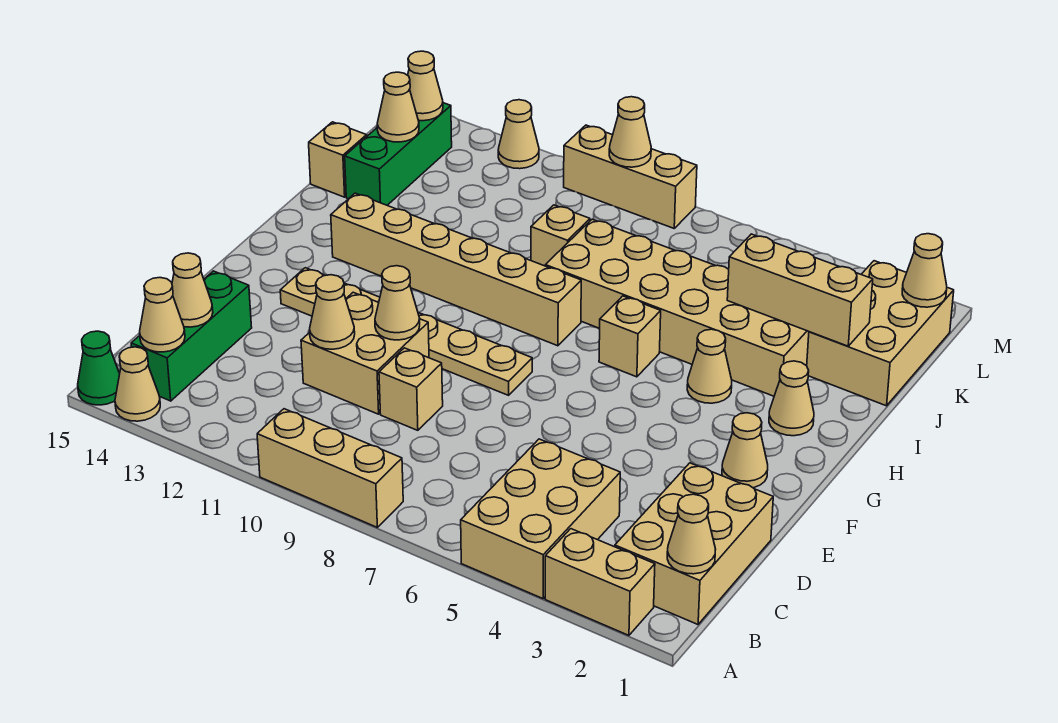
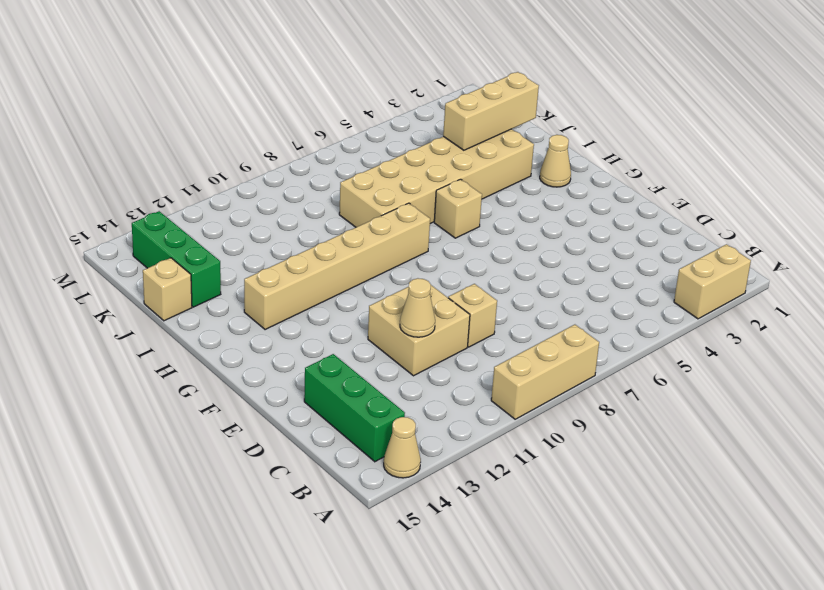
none -> tan brick A4:C5 level 1
none -> green cone A15 level 1
none -> tan brick B1:D2 level 1
none -> tan cone F2 level 1

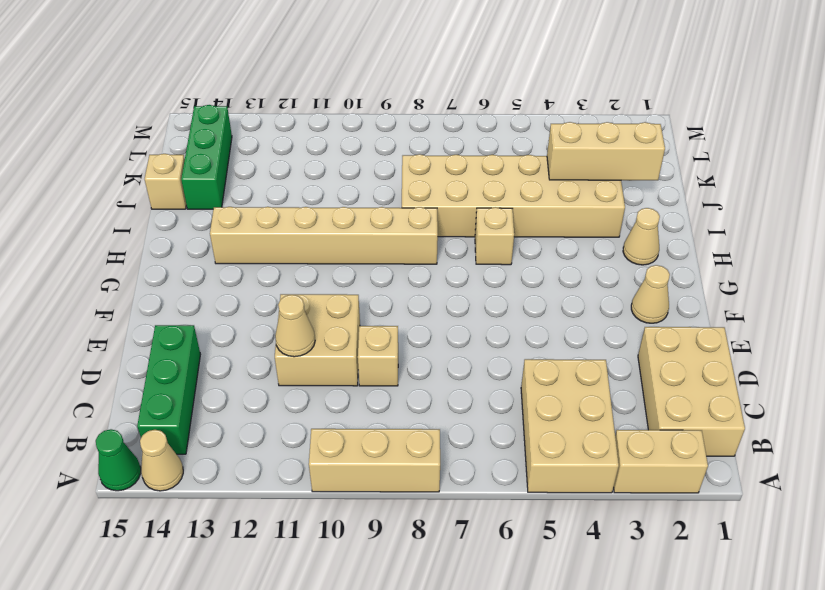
none -> tan plate F8:F13 level 1
none -> tan cone H4 level 1
none -> tan brick J1:L2 level 1
none -> tan brick J9 level 1

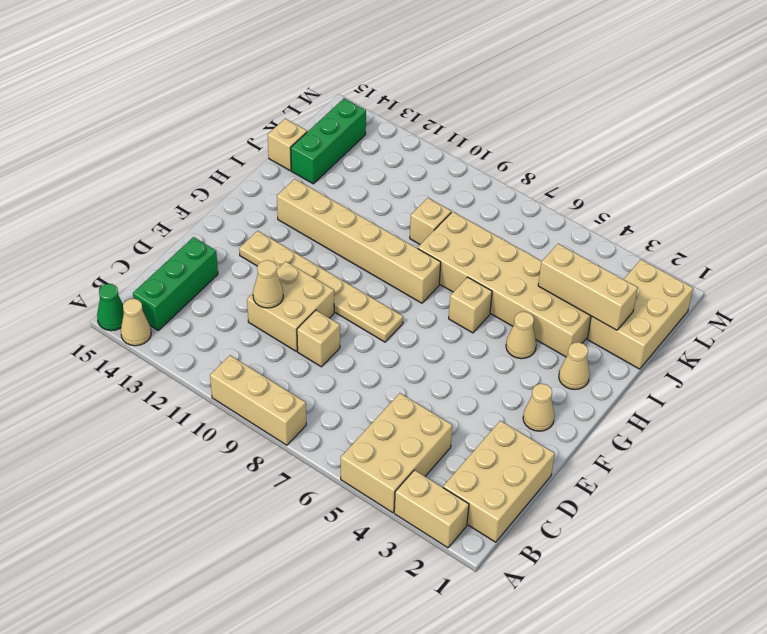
none -> tan brick M8:M10 level 1
none -> tan cone M12 level 1
none -> tan cone B1 level 2
none -> tan cone B14 level 2

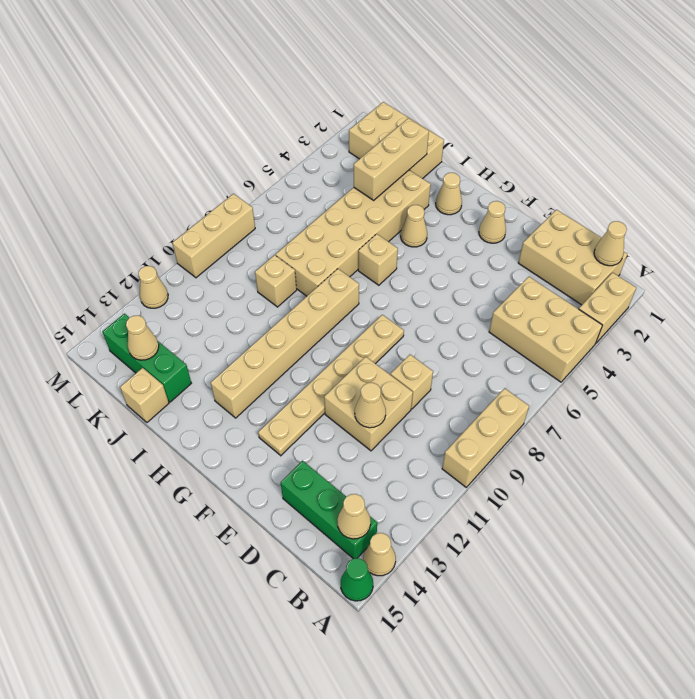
none -> tan cone C14 level 2
none -> tan cone E10 level 2
none -> tan cone L1 level 2
none -> tan cone L14 level 2

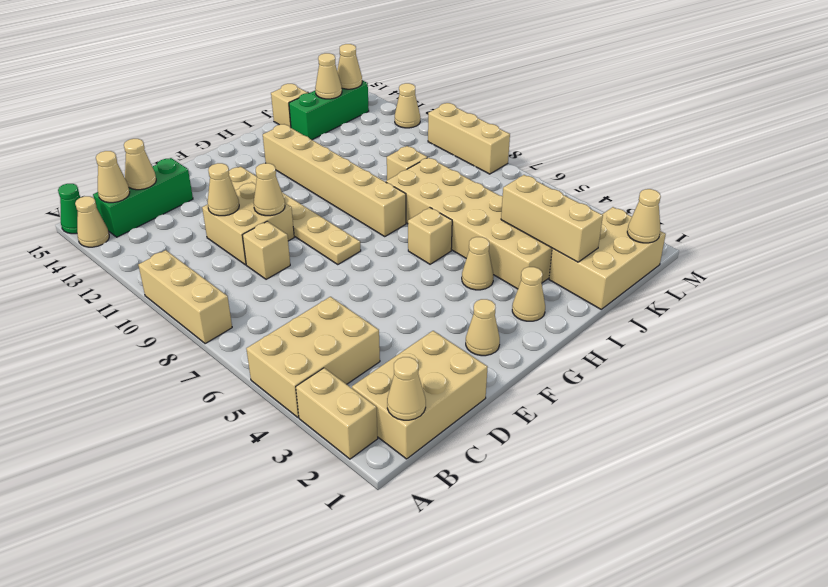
none -> tan cone M9 level 2

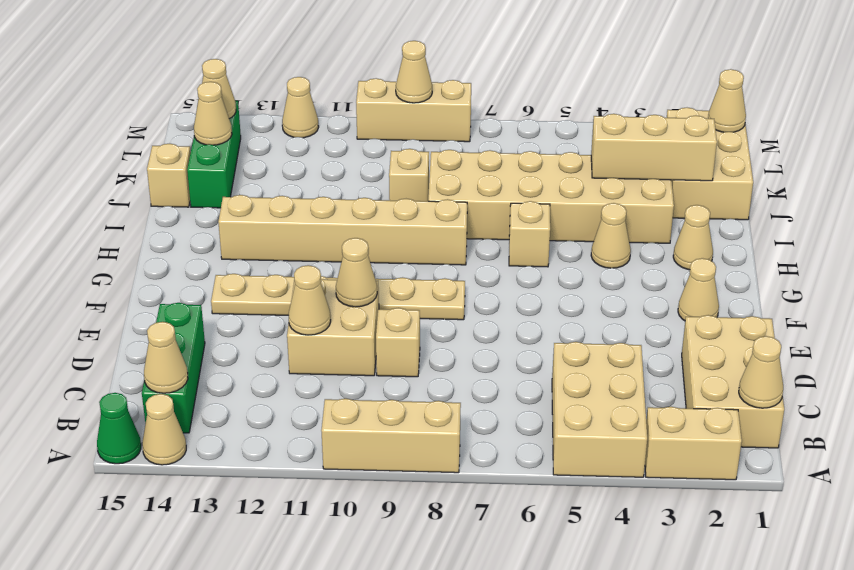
none -> tan cone C14 level 2

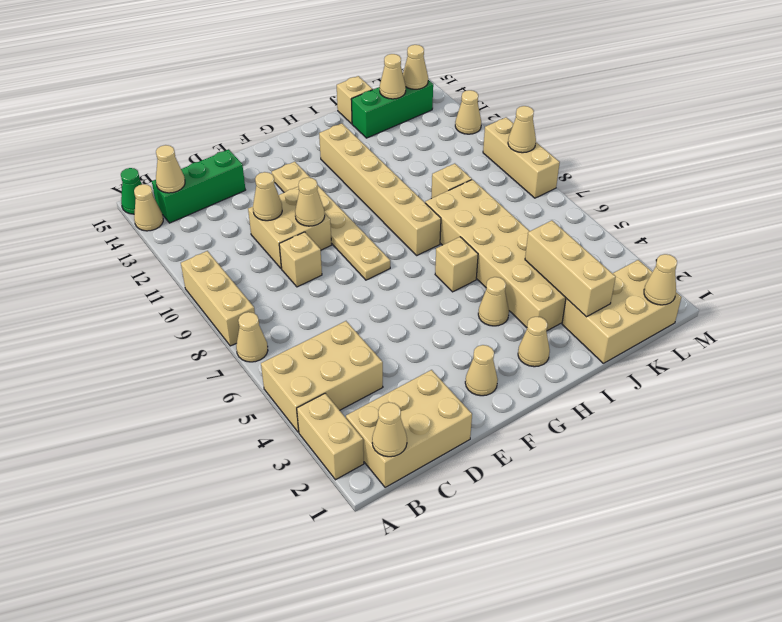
tan cone A7 level 1 -> tan cone C14 level 2

